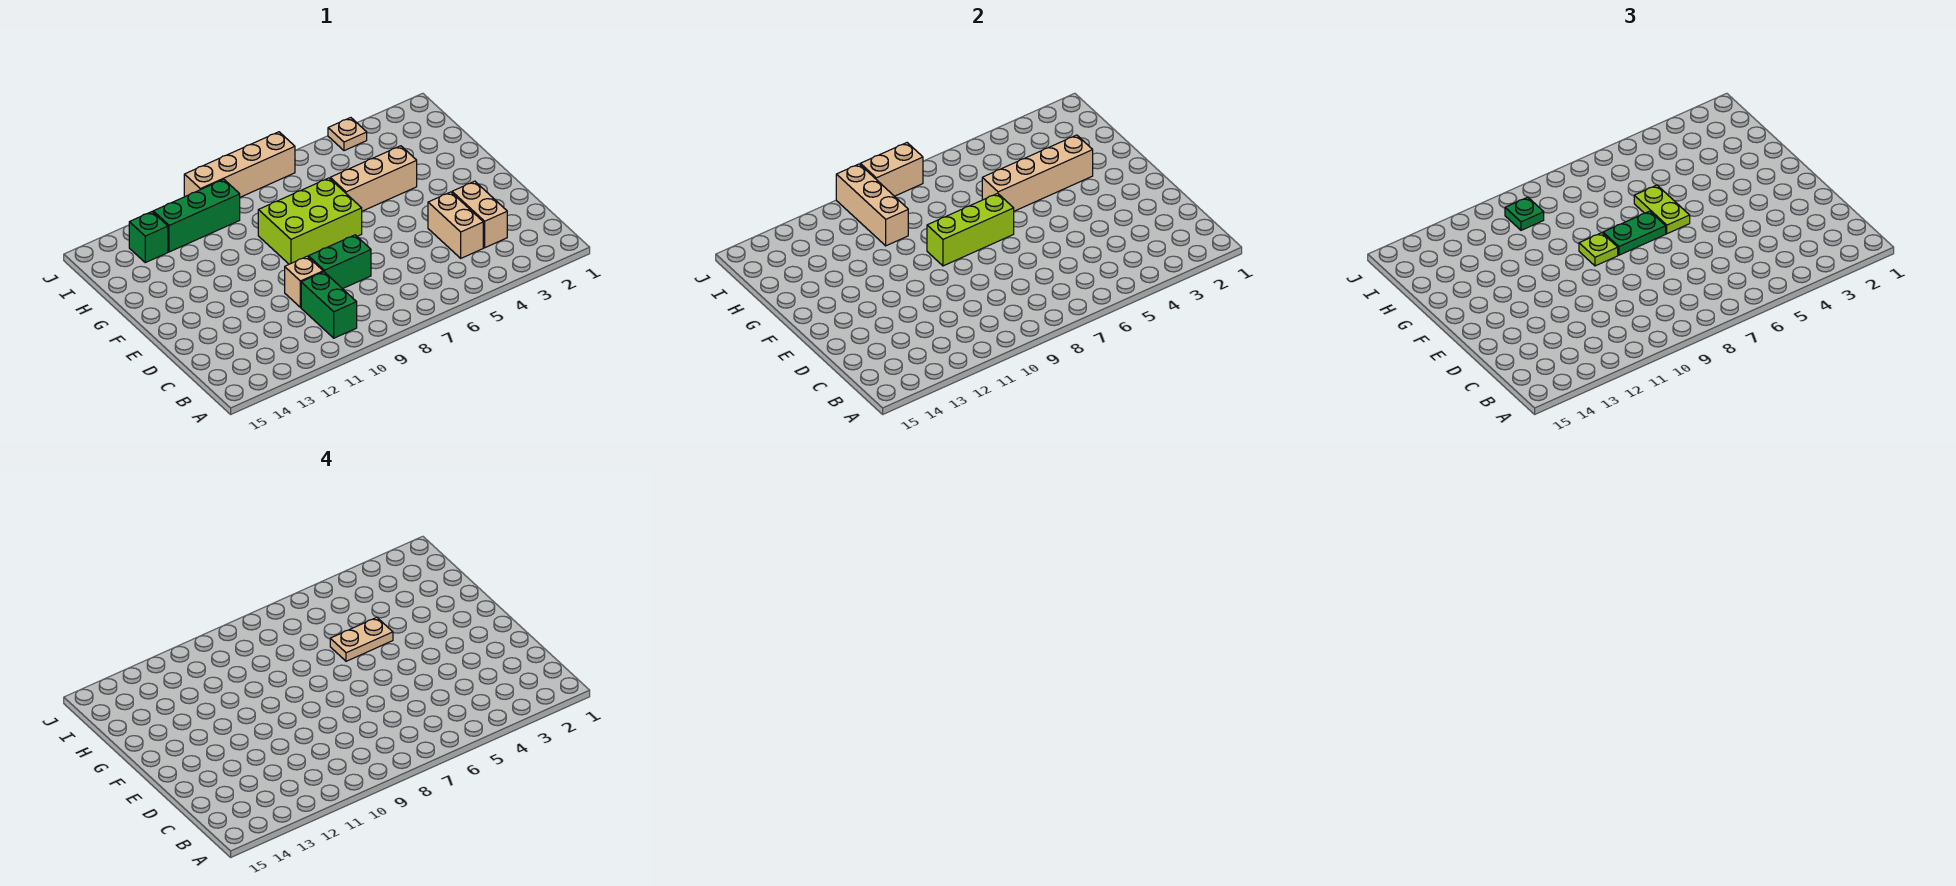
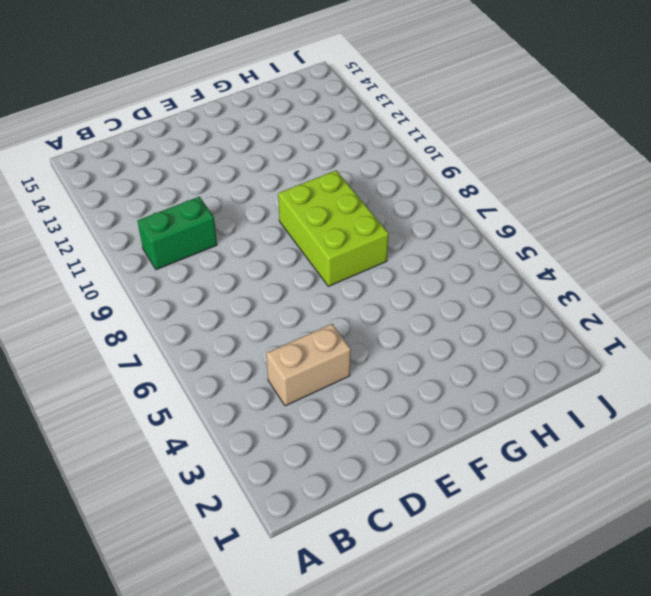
none -> tan brick C3:D3 level 1
none -> green brick D8:D9 level 1
none -> tan brick D10 level 1

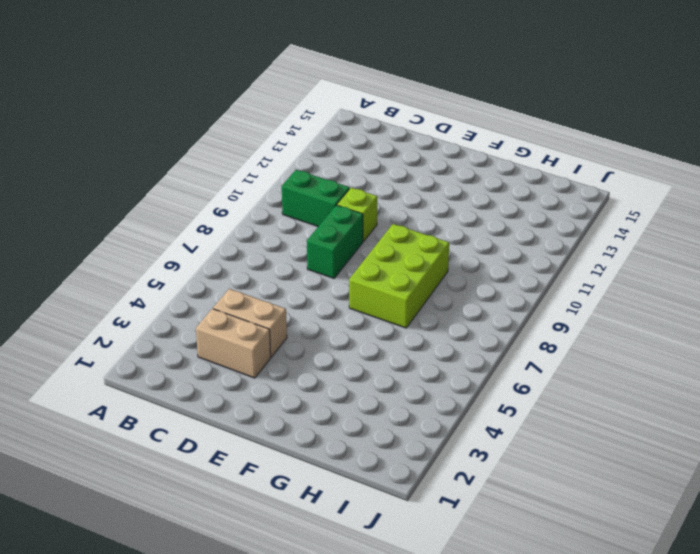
lime brick D10 level 1 -> tan brick D10 level 1
none -> tan brick G4:G6 level 1
none -> green brick I10:I12 level 1
none -> green brick I13 level 1

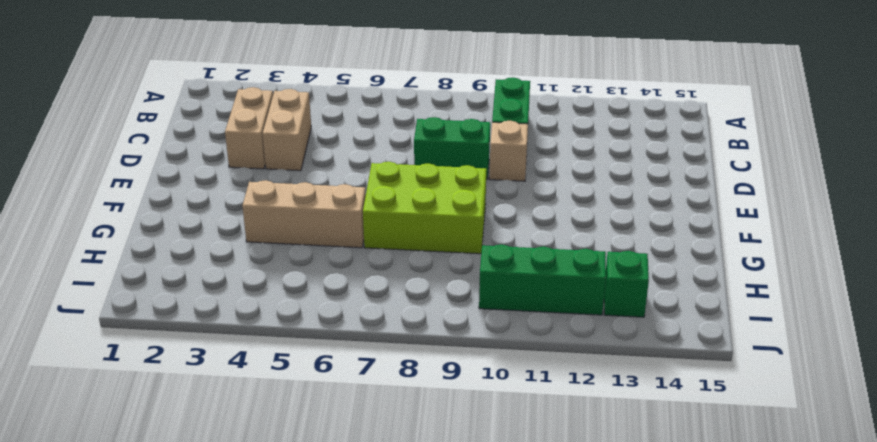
none -> tan plate J4 level 1
none -> tan brick J7:J10 level 1
none -> lime brick F7:F9 level 2

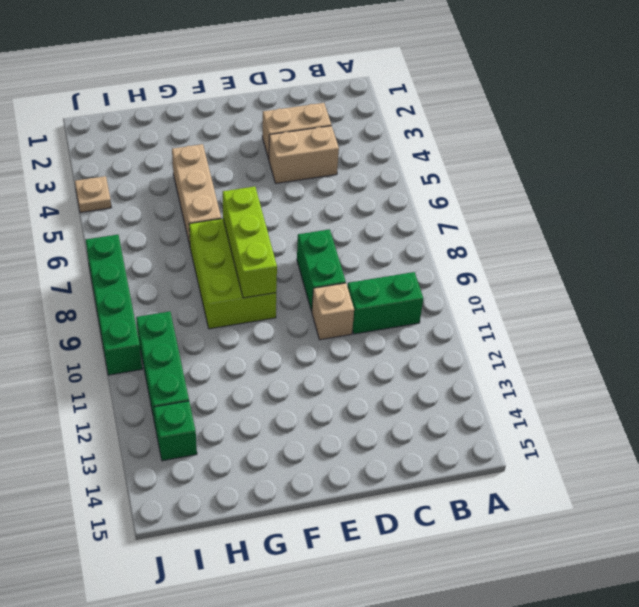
green brick J7:J10 level 1 -> tan brick J7:J10 level 1
none -> tan brick G3:G6 level 2
none -> tan brick H10:J10 level 2
none -> tan brick J8:J9 level 2

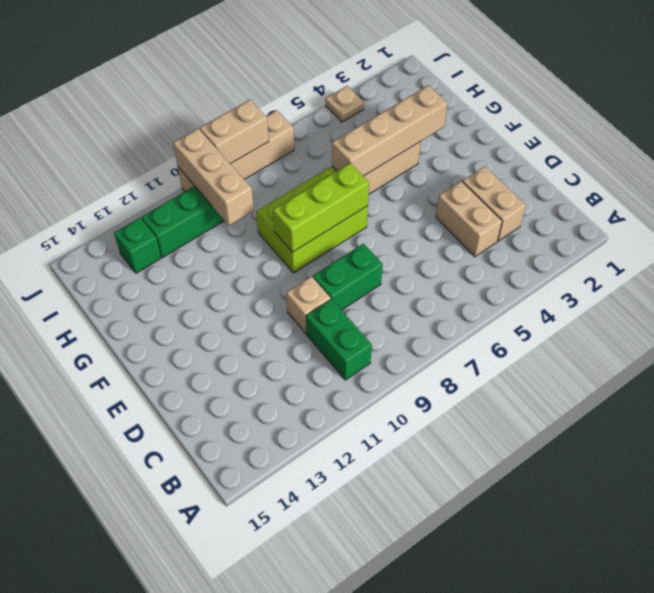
none -> lime plate F6:G6 level 3
none -> green plate F7:F8 level 3
none -> lime plate F9 level 3

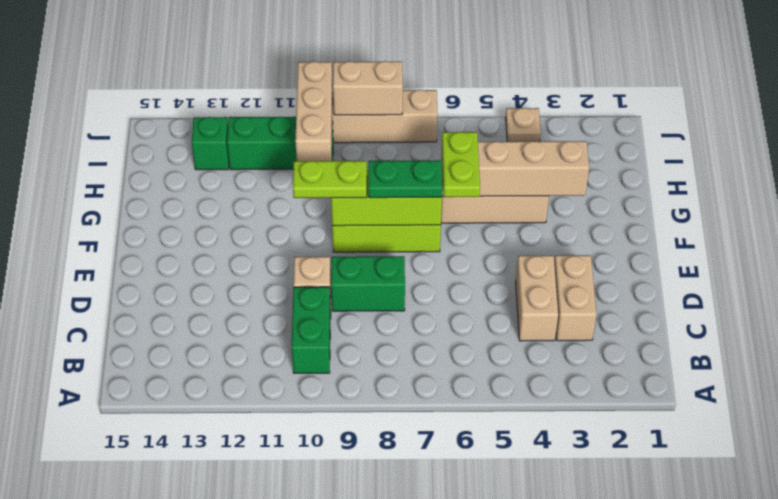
lime plate F9:F10 level 3 -> lime plate F9 level 3
none -> green plate I10 level 3
none -> tan plate G5:G6 level 4

